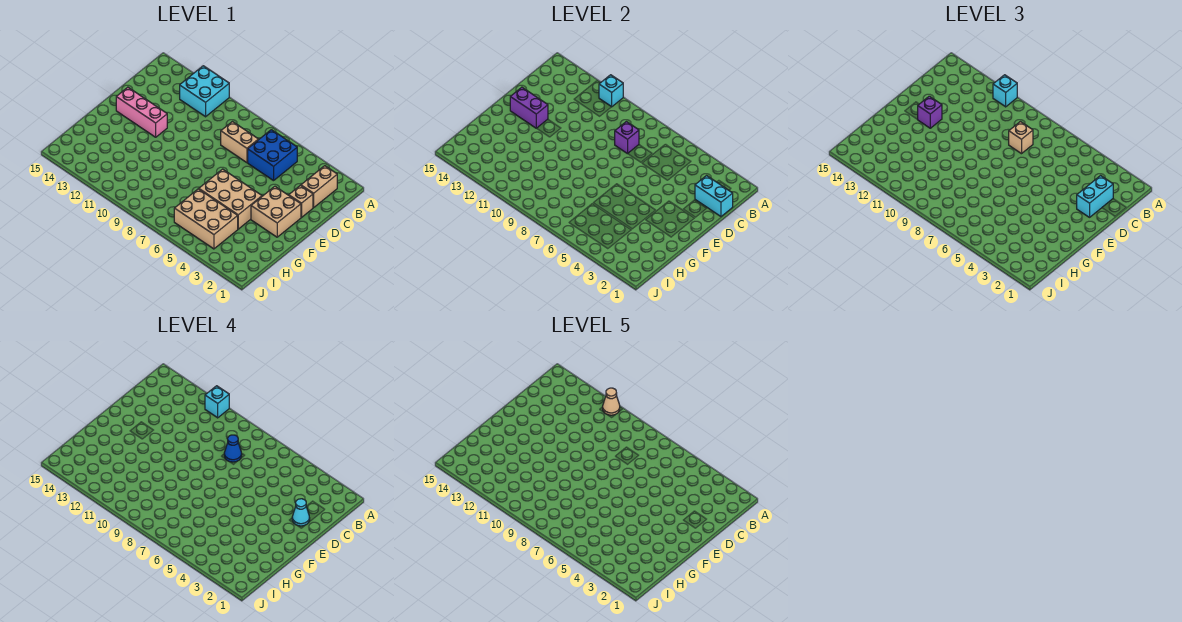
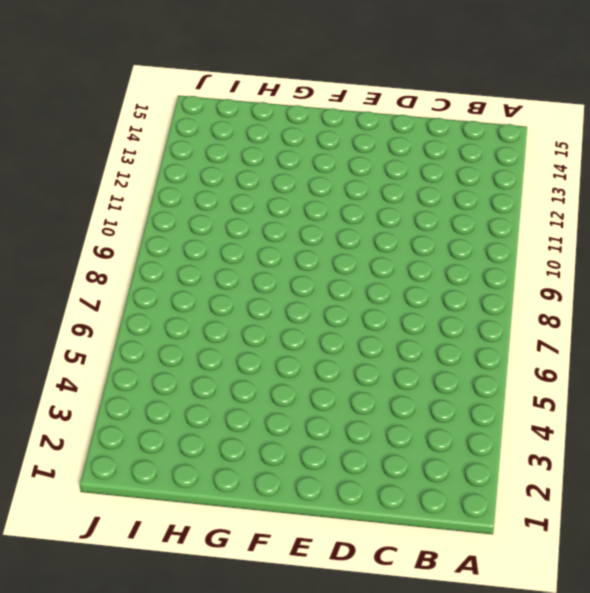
none -> cyan brick A11:B12 level 1
none -> tan brick B2:C2 level 1
none -> blue brick B5:C6 level 1

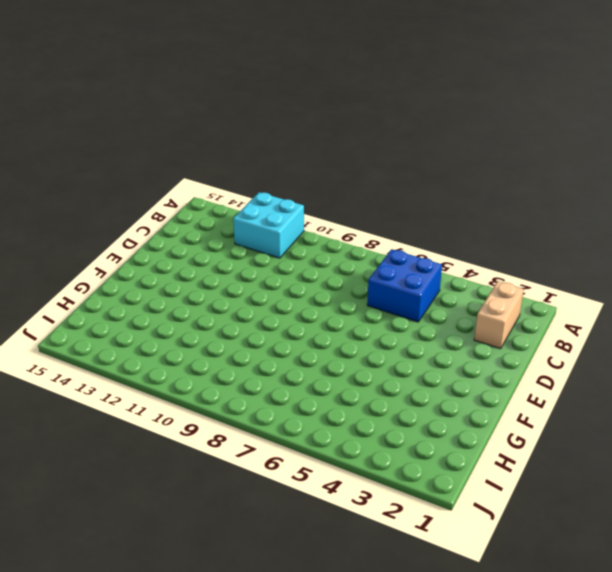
none -> tan brick C7:C8 level 1
none -> tan brick D2 level 1
none -> tan brick E2:F3 level 1

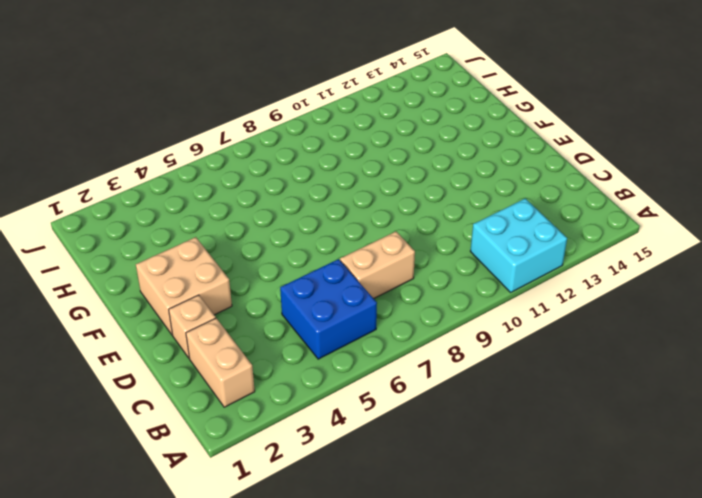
none -> pink brick E12:E14 level 1
none -> tan brick F4:G6 level 1
none -> tan brick H4:I6 level 1

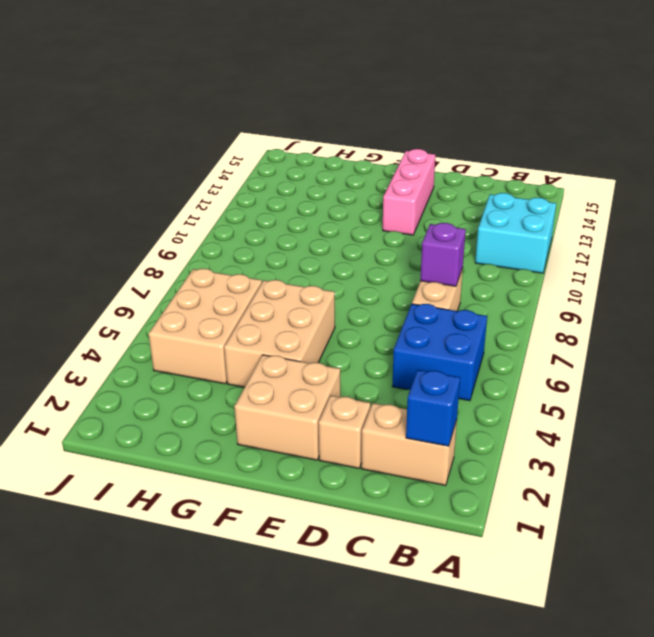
blue brick B2 level 2 -> none
none -> cyan brick A11 level 2
none -> cyan brick C1:C2 level 2
none -> purple brick E13:E14 level 2

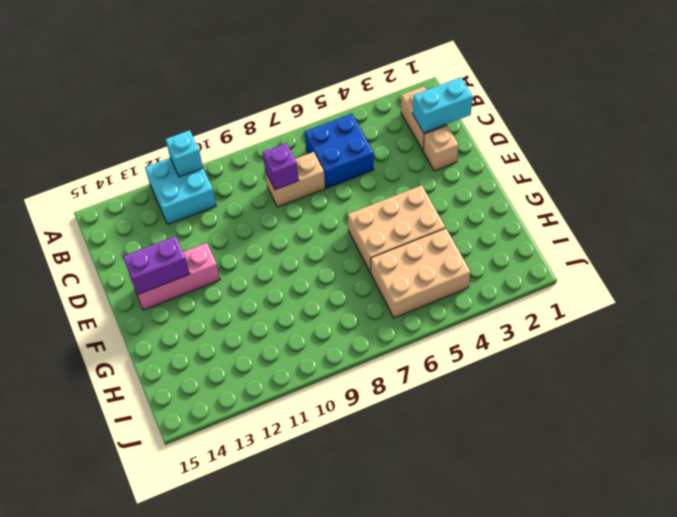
none -> tan brick E2:F3 level 1
none -> cyan brick A11 level 3
none -> cyan brick C2:D2 level 3

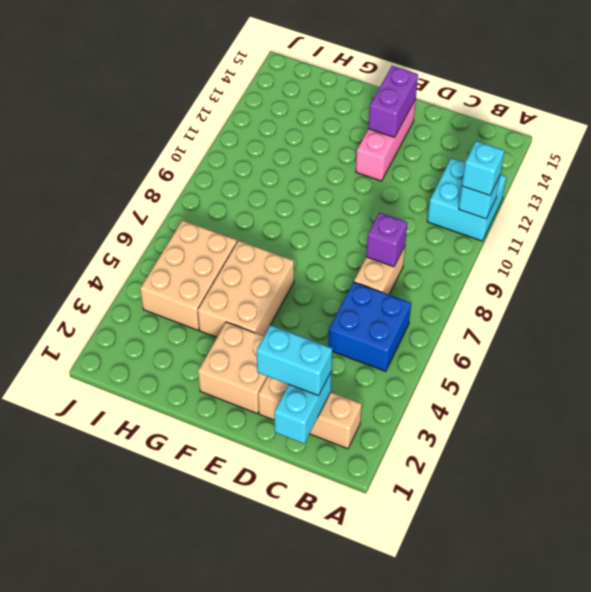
none -> tan brick C8 level 3
none -> purple brick E13 level 3
none -> cyan brick A11 level 4

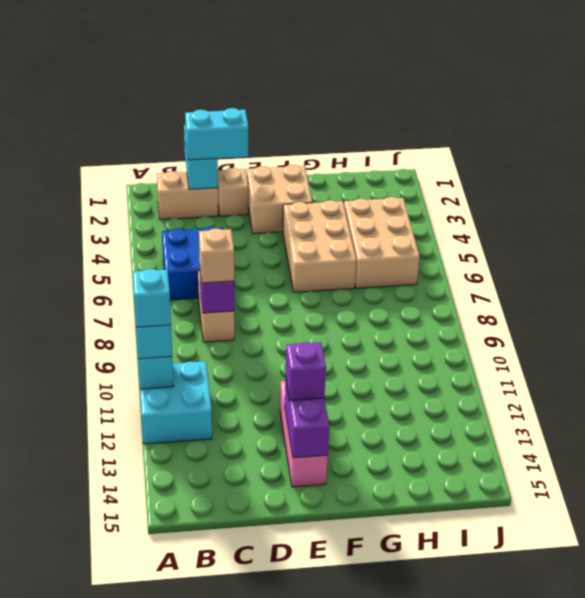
none -> blue cone C8 level 4
none -> cyan cone D2 level 4
none -> tan cone A11 level 5

